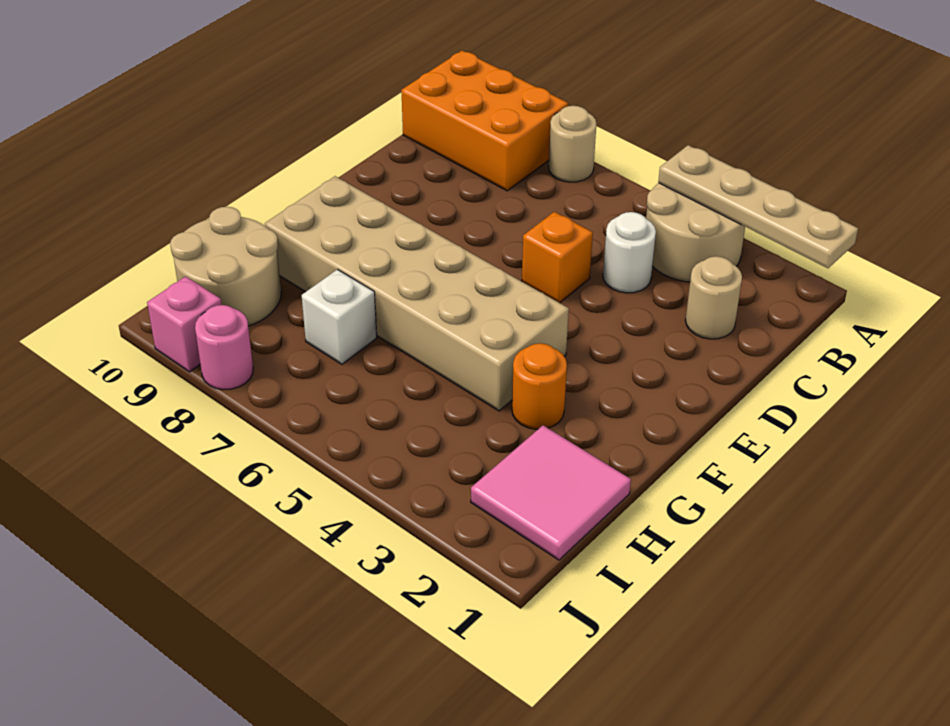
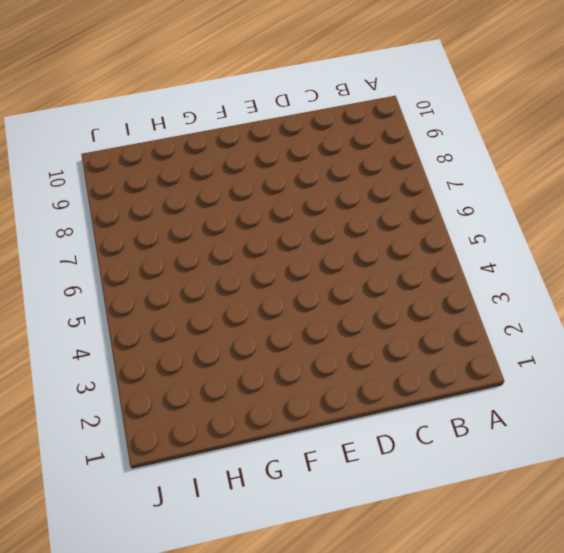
none -> tan round brick A3:B4 level 1
none -> tan round brick A7 level 1
none -> orange brick A8:B10 level 1

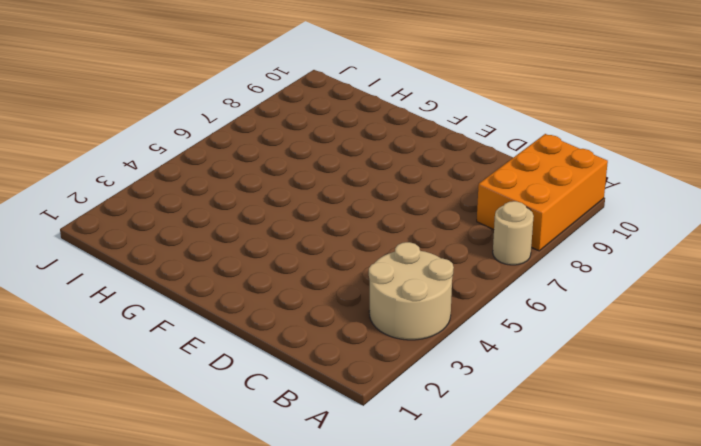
none -> tan round brick C2 level 1
none -> white round brick C4 level 1
none -> orange brick D5 level 1

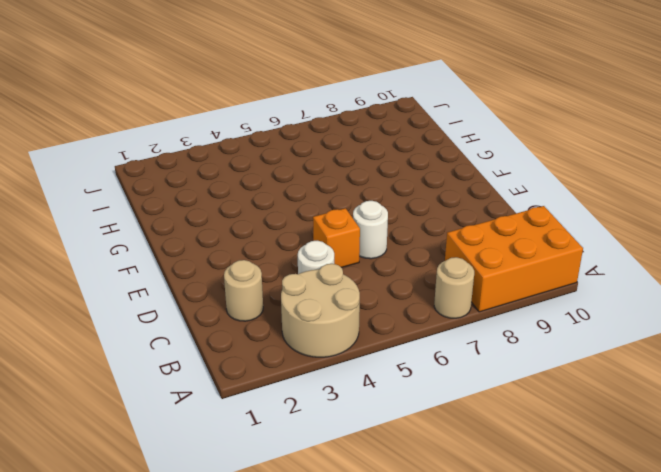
white round brick D6 level 1 -> none
none -> tan brick F4:G9 level 1
none -> orange round brick G3 level 1
none -> pink tile H1:I2 level 1

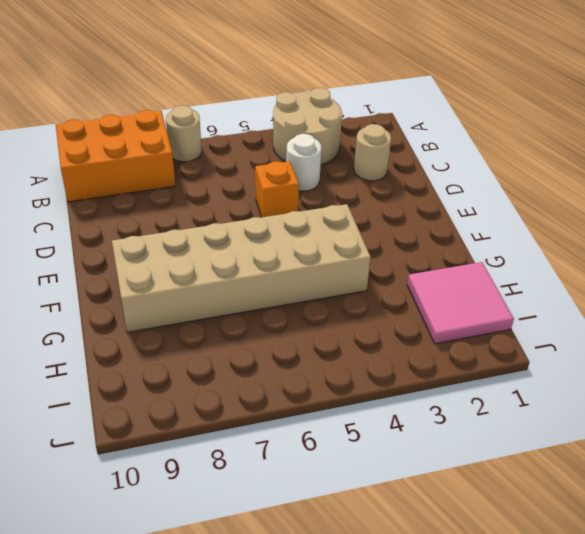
none -> orange round brick G3 level 1
none -> white brick H7 level 1
none -> tan round brick H9:I10 level 1

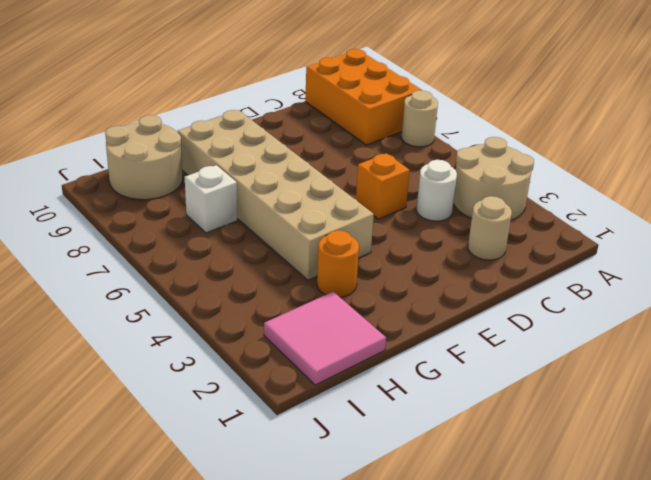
none -> pink round brick J8 level 1
none -> pink brick J9 level 1
none -> tan plate A1:A4 level 2

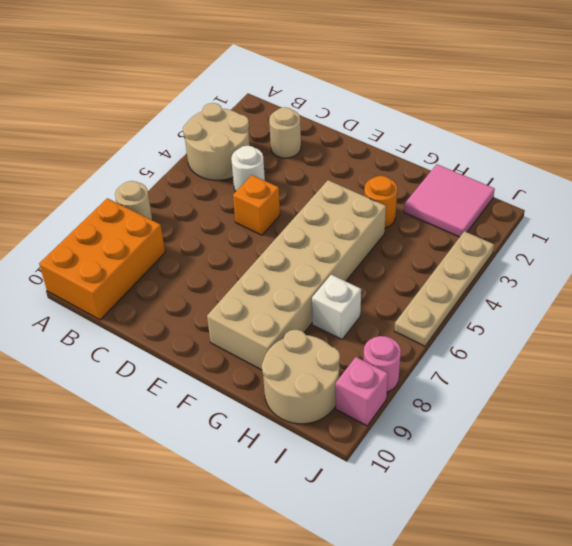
tan plate J3:J6 level 1 -> tan plate A1:A4 level 2

